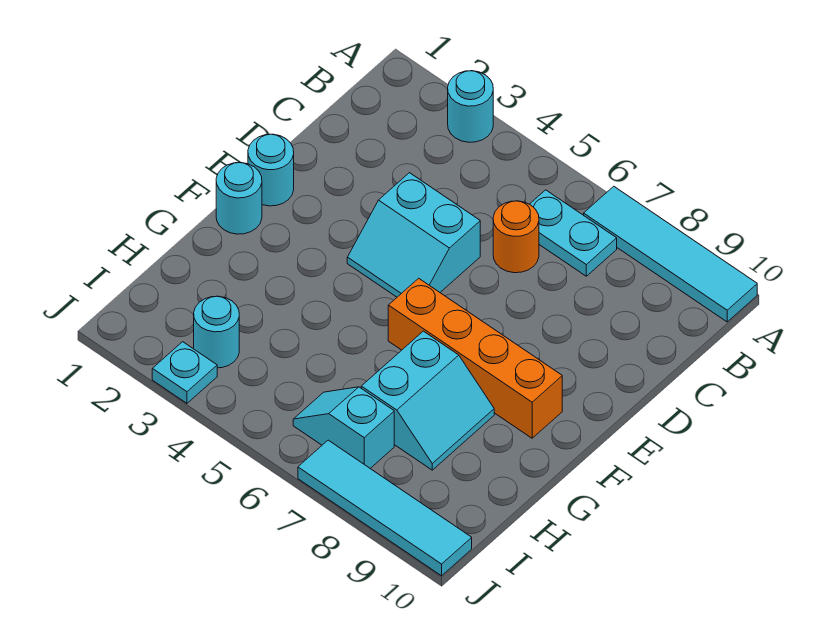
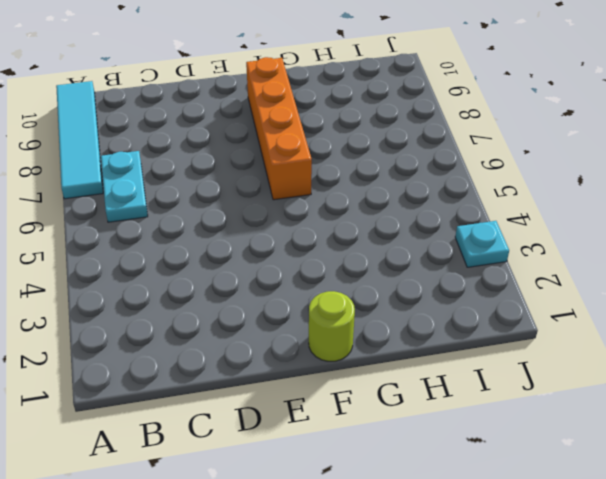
lime round brick F1 level 1 -> cyan round brick F1 level 1
none -> cyan round brick A3 level 1
none -> orange round brick C6 level 1
none -> cyan slope D4:E5 level 1 top D

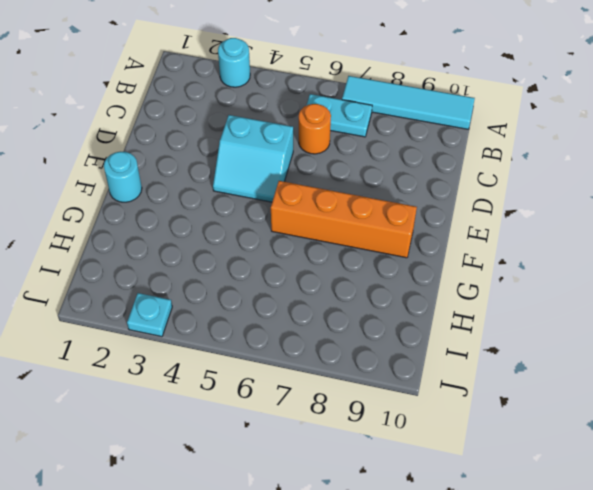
none -> cyan round brick E1 level 1
none -> cyan slope G7:H8 level 1 top 7
none -> cyan round brick I3 level 1

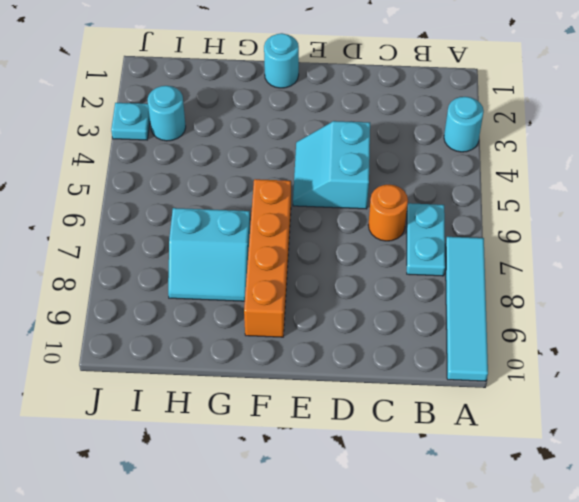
none -> cyan round brick E1 level 1
none -> cyan slope I6:I7 level 1 top 7
none -> cyan tile J7:J10 level 1

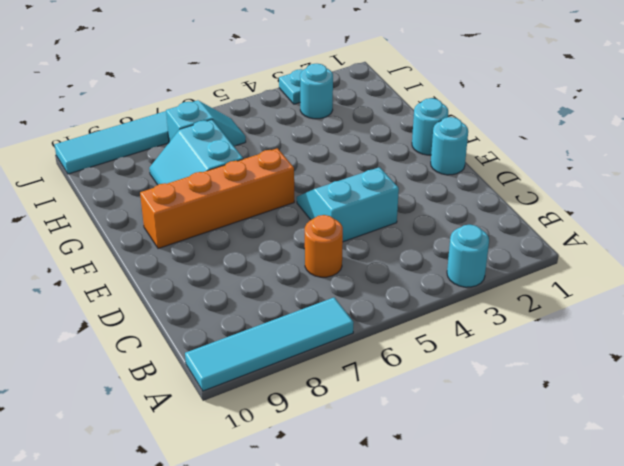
none -> cyan plate B6:B7 level 1

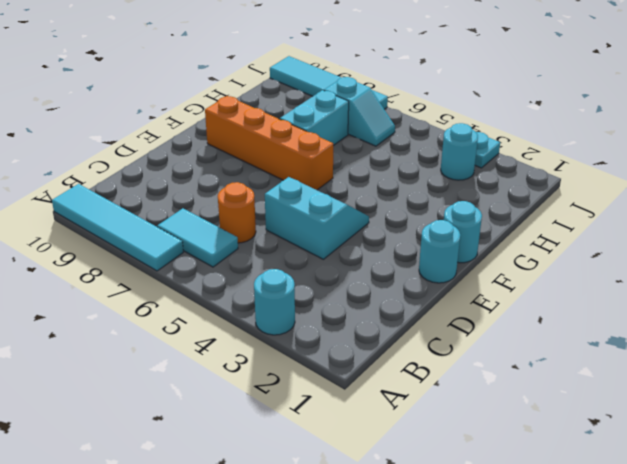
cyan tile B6:B7 level 1 -> cyan plate B6:B7 level 1

